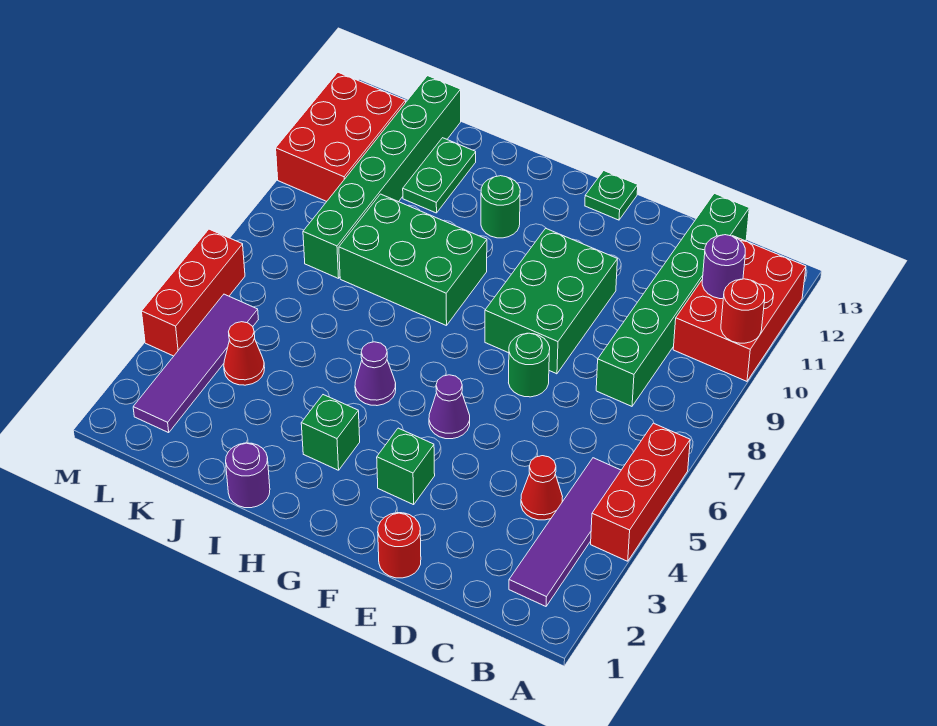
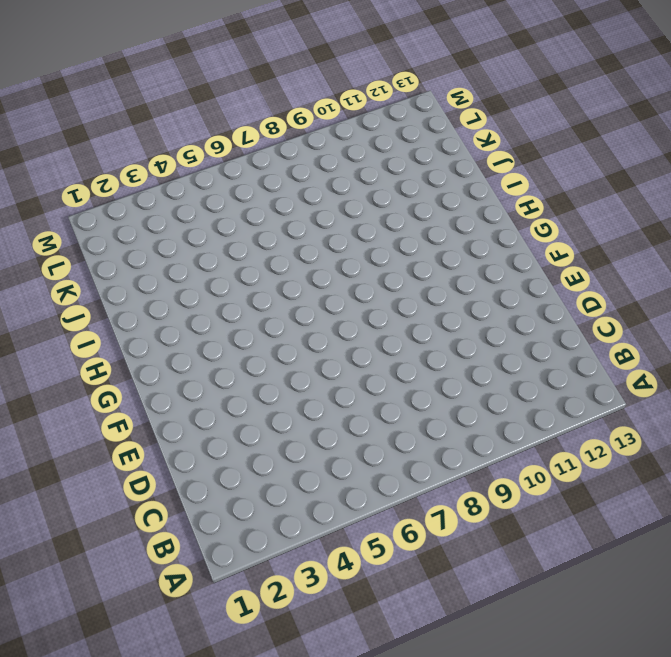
none -> red brick A4:A6 level 1
none -> red brick A10:B12 level 1
none -> purple tile B2:B5 level 1

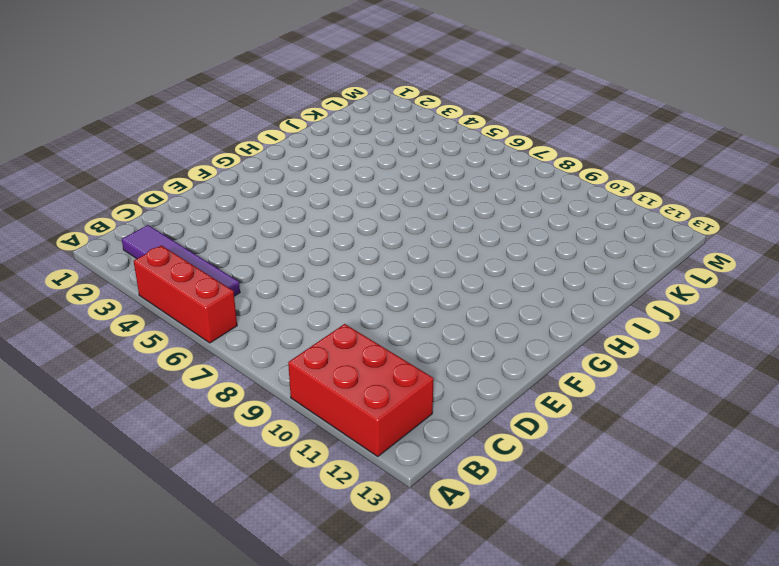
none -> red cone C4 level 1
none -> green brick C8:C13 level 1
none -> red round brick E1 level 1

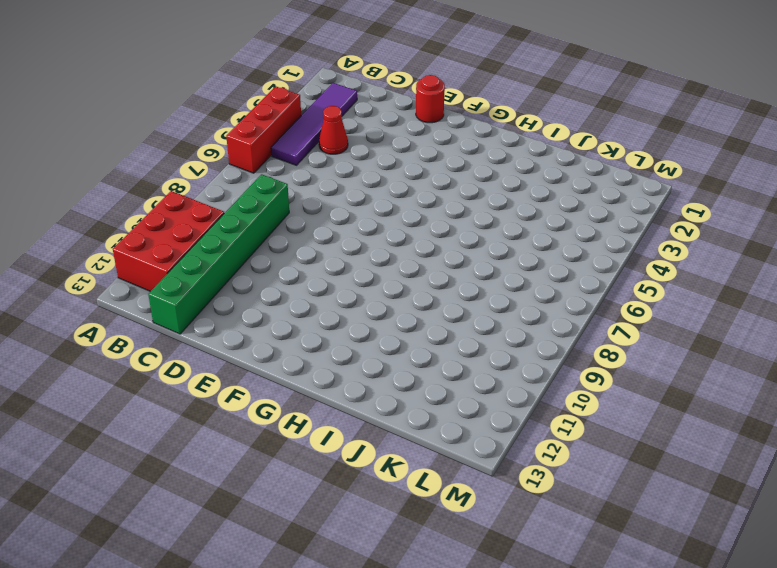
none -> green round brick E7 level 1
none -> green brick E8:F10 level 1
none -> green brick F3 level 1

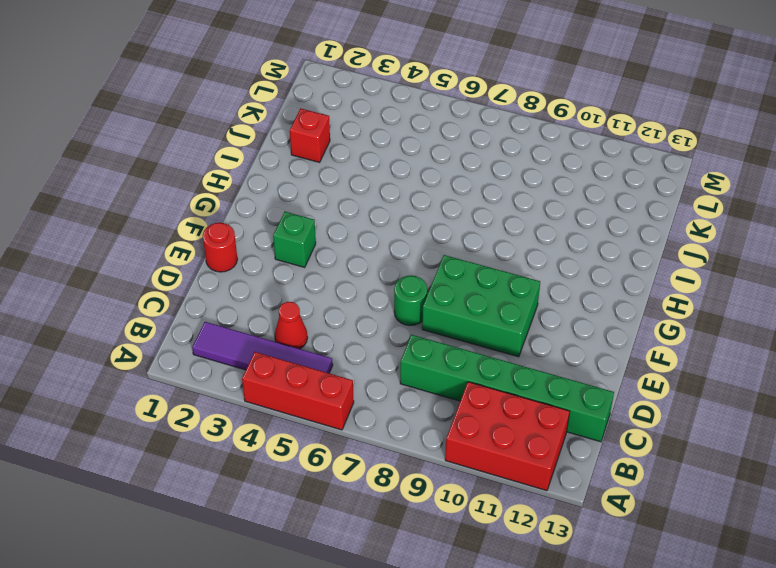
red brick J2 level 1 -> none
none -> purple cone F5 level 1
none -> green plate F13 level 1
none -> green brick H3 level 1

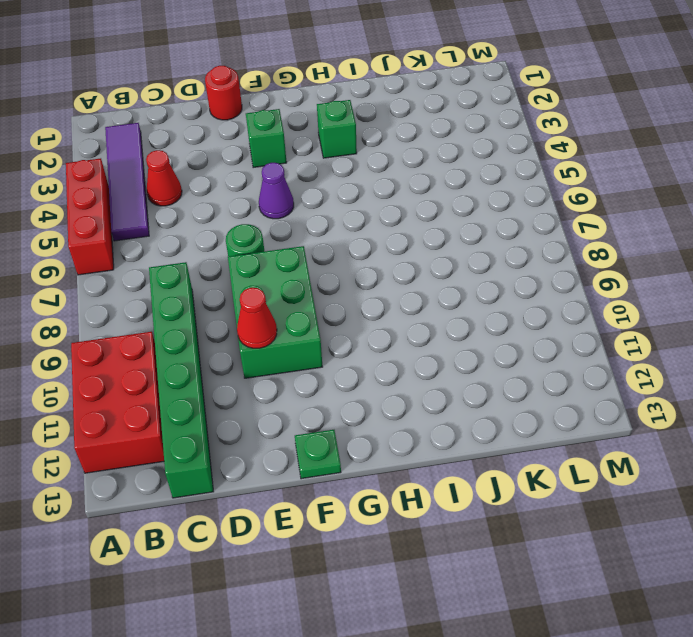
red cone E10 level 2 -> red cone K4 level 1
none -> purple cone H5 level 1
none -> green brick H8:J9 level 1
none -> green round brick H11 level 1

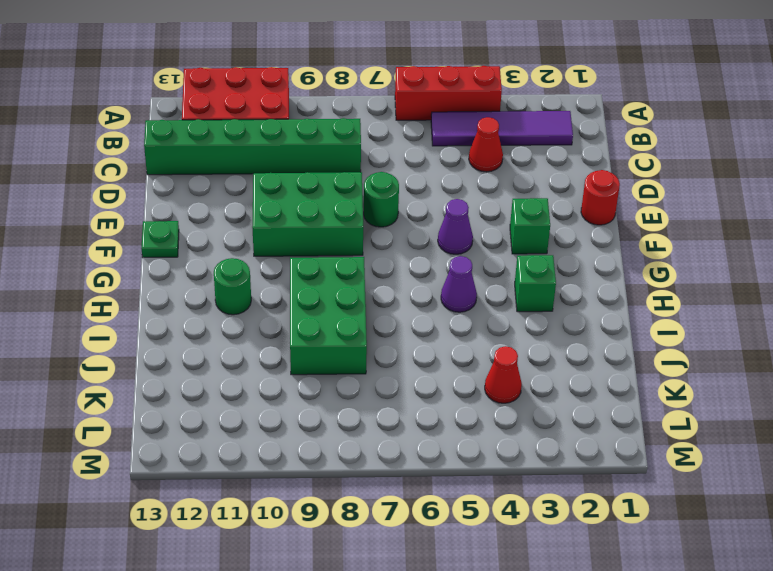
none -> purple round brick I1 level 1
none -> green plate J11:J12 level 1
none -> green brick K8:K13 level 1

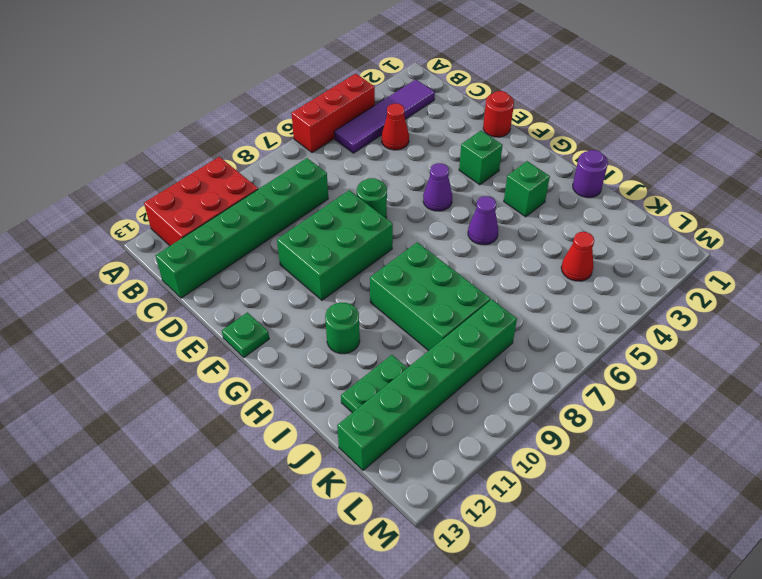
none -> purple tile L2:L5 level 1
none -> red brick L10:M12 level 1
none -> red brick M4:M6 level 1

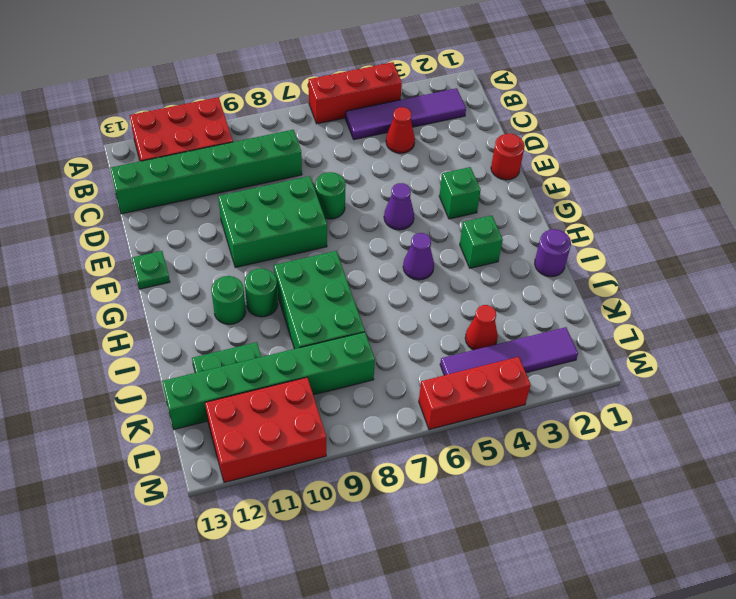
green round brick H10 level 1 -> none
none -> red round brick A10 level 2
none -> purple round brick B11 level 2

